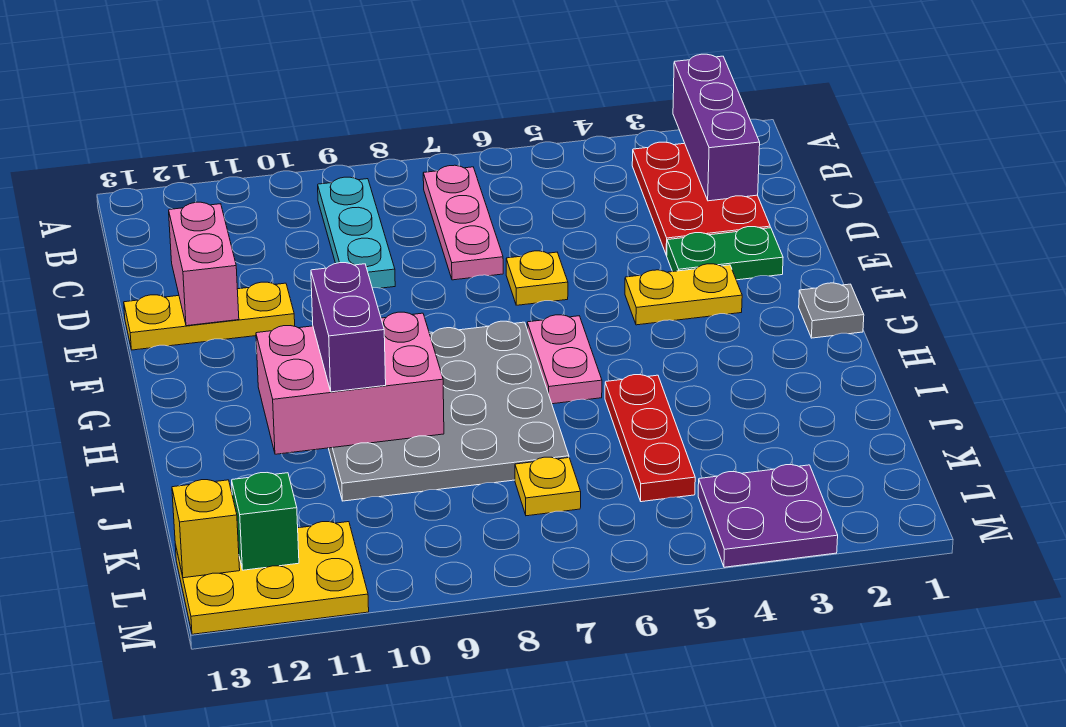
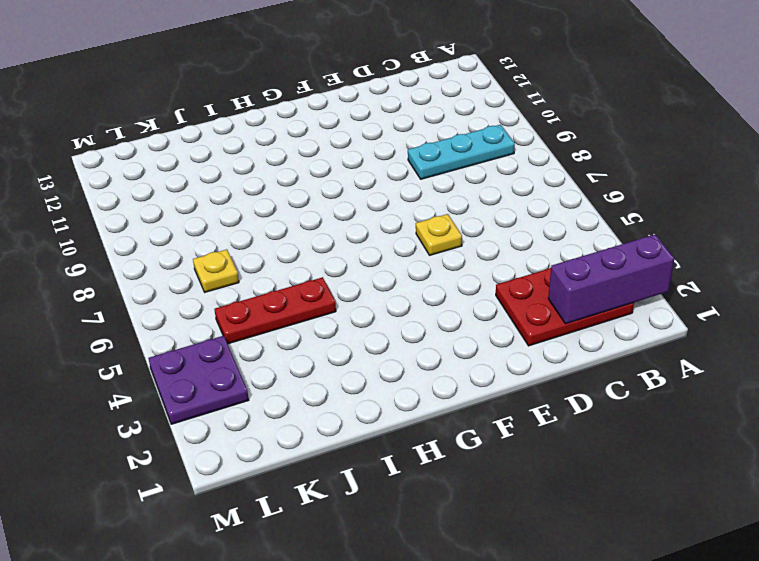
none -> pink plate B7:D7 level 1
none -> green plate E2:E3 level 1
none -> yellow plate E11:E13 level 1

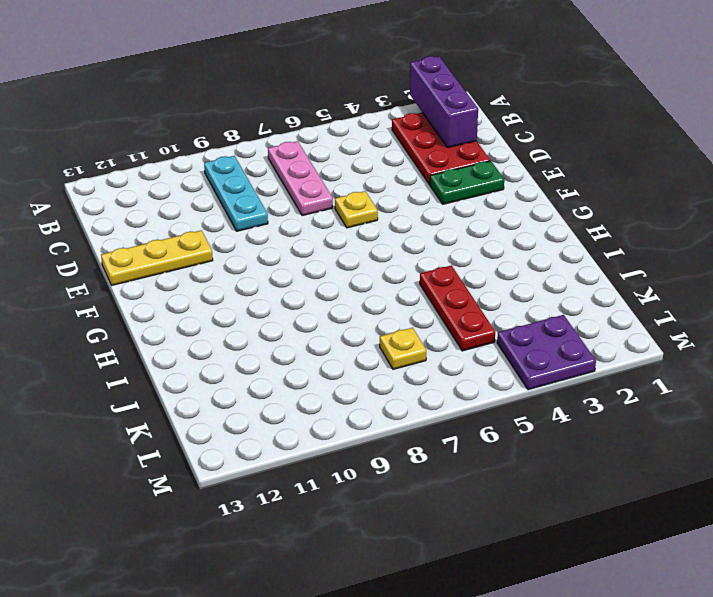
none -> yellow plate F3:F4 level 1
none -> grey plate G1 level 1
none -> pink plate G6:H6 level 1

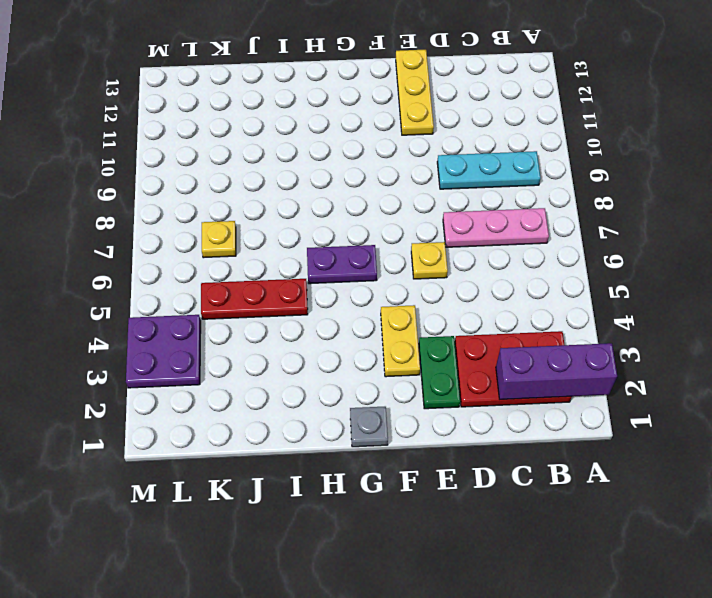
purple plate G6:H6 level 1 -> pink plate G6:H6 level 1
none -> grey plate G7:J10 level 1
none -> yellow plate L11:M13 level 1
none -> pink brick D12:E12 level 2

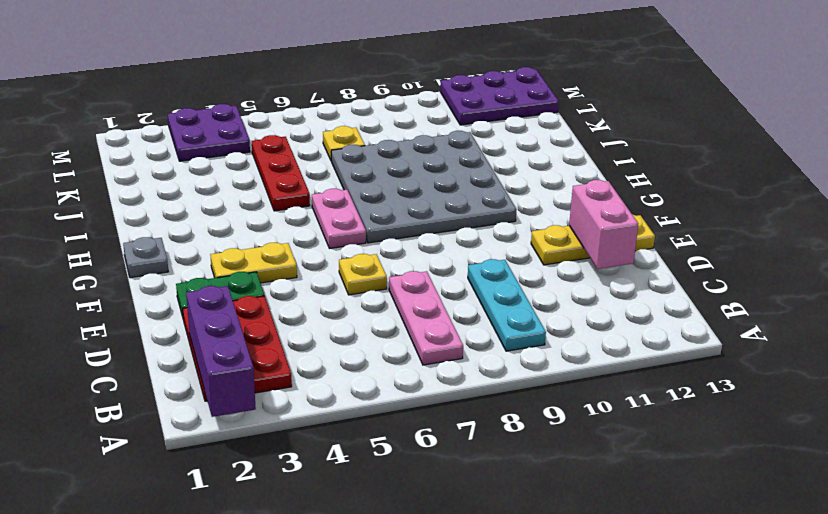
purple plate L11:M13 level 1 -> yellow plate L11:M13 level 1
none -> pink brick H9:I11 level 2
none -> green brick L12 level 2
none -> yellow brick L13 level 2

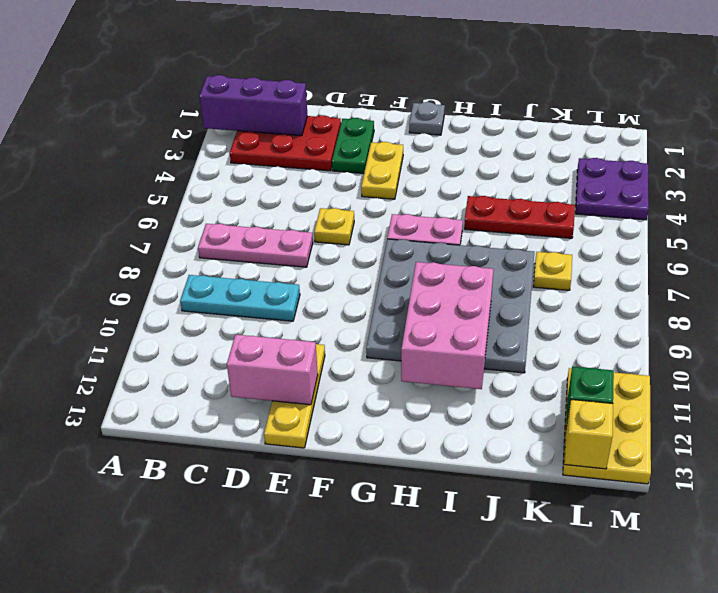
none -> purple brick H10:I10 level 3

